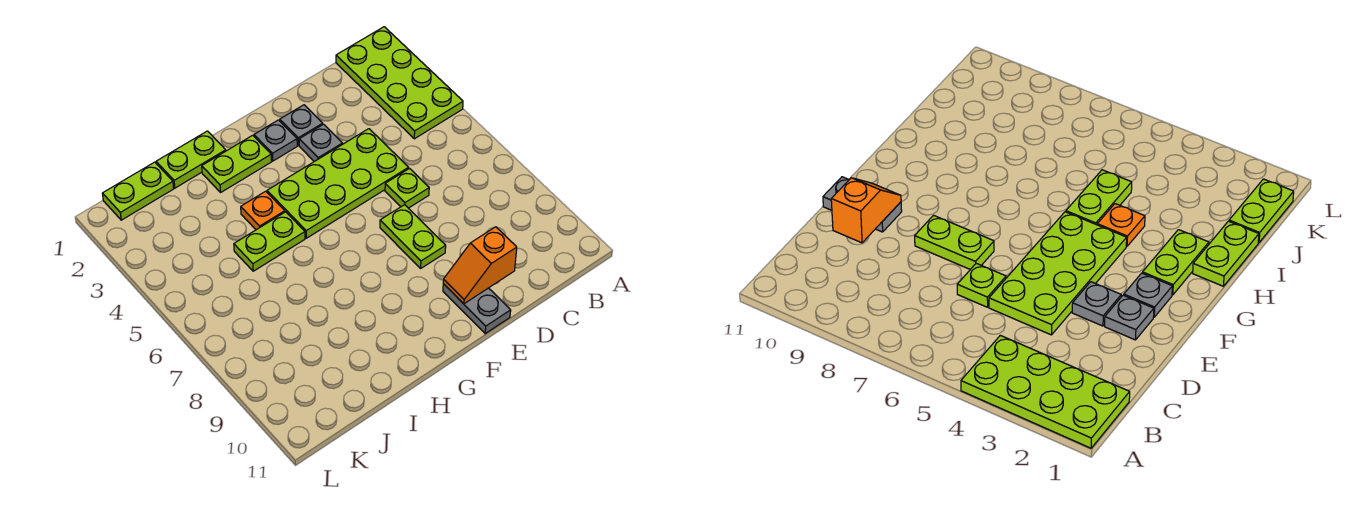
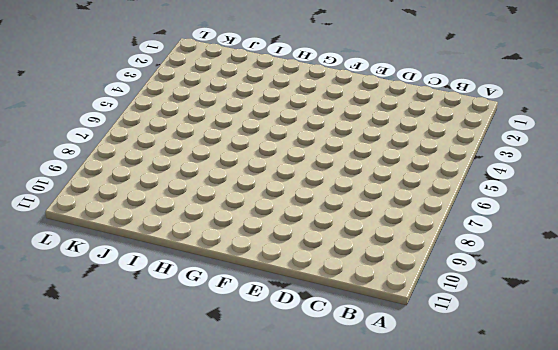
none -> lime plate A1:B4 level 1
none -> lime plate D4:G5 level 1
none -> lime plate D6 level 1

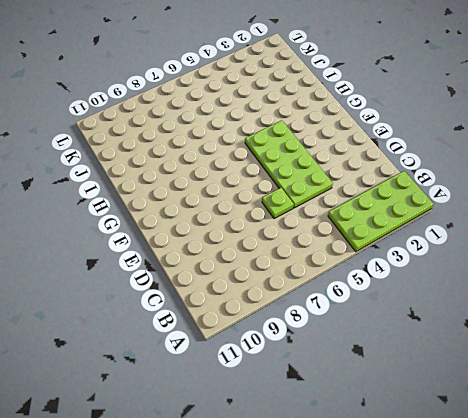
none -> grey plate E2 level 1
none -> grey plate E3 level 1
none -> lime plate E7:E8 level 1

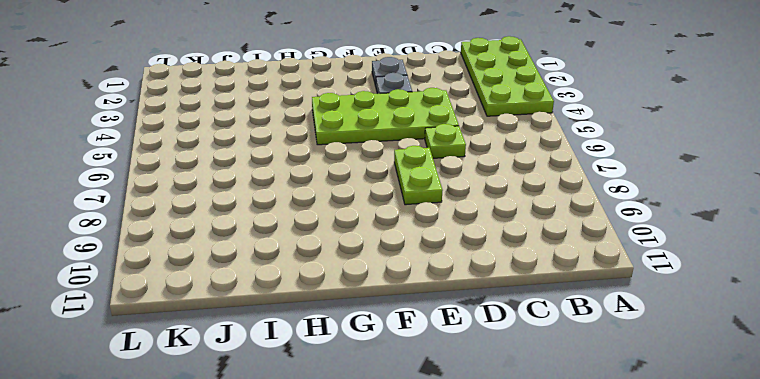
none -> grey plate E10:E11 level 1
none -> grey plate F2 level 1
none -> lime plate G2:H2 level 1

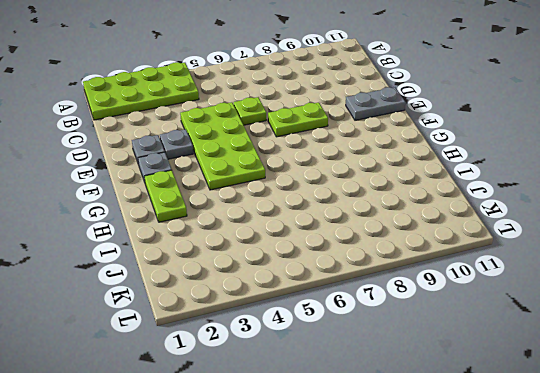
none -> lime plate H1:I1 level 1
none -> orange plate H4 level 1
none -> lime plate H5:I5 level 1

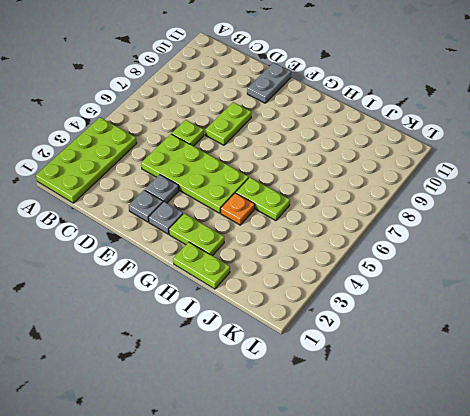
none -> lime plate J1:K1 level 1
none -> orange slope D10:E10 level 2 top D

